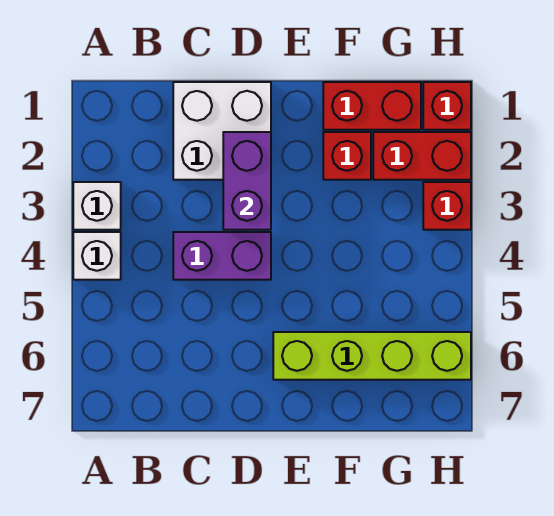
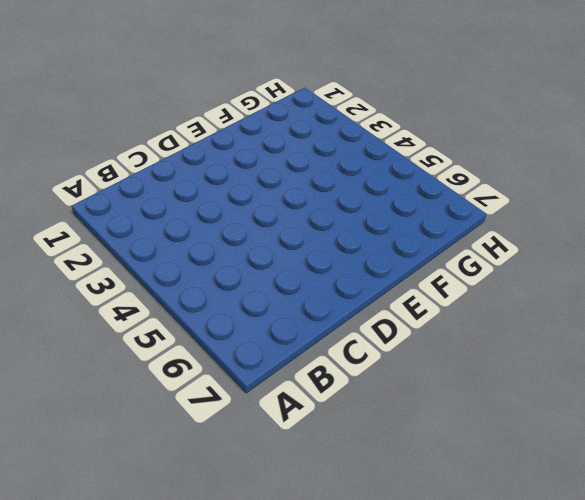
none -> white brick A3 level 1
none -> white brick A4 level 1

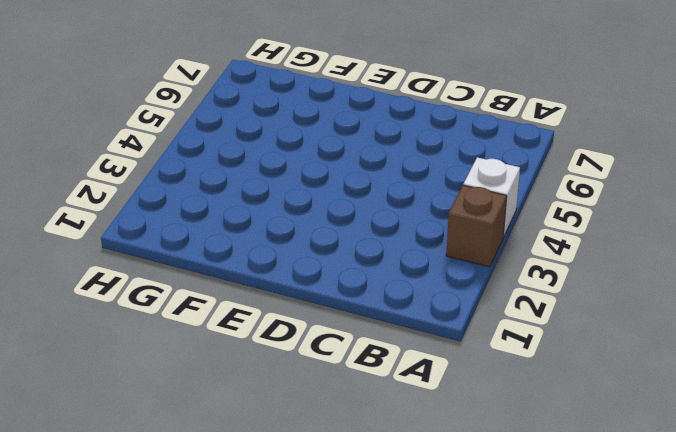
brown brick A3 level 1 -> white brick A3 level 1
none -> white brick C1:D2 level 1
none -> purple brick C4:D4 level 1

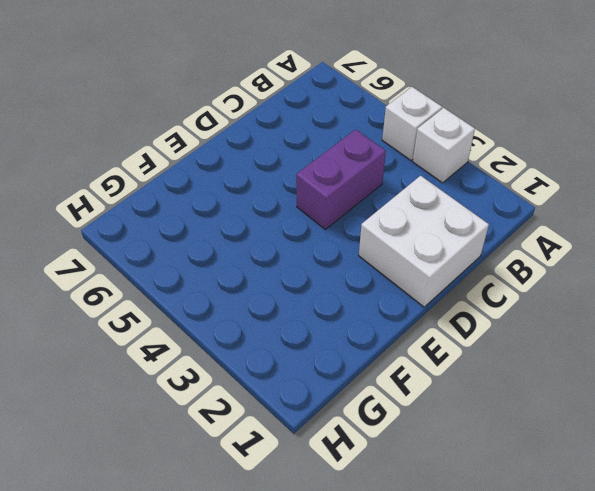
none -> lime brick E6:H6 level 1
none -> red brick F1:G1 level 1

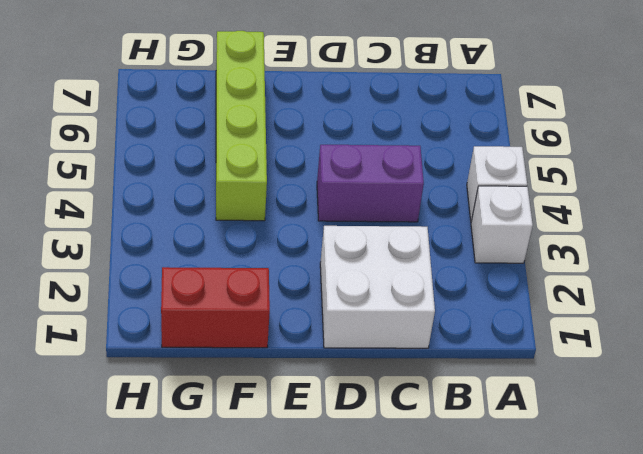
lime brick F4:F7 level 1 -> lime brick E6:H6 level 1
none -> red brick F2 level 1
none -> red brick G2:H2 level 1

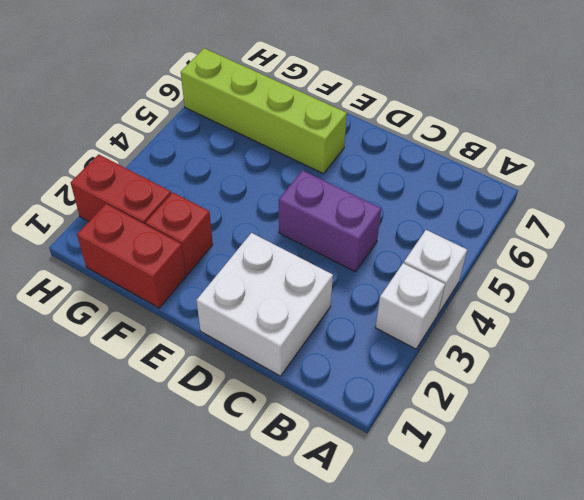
none -> red brick H1 level 1
none -> red brick H3 level 1

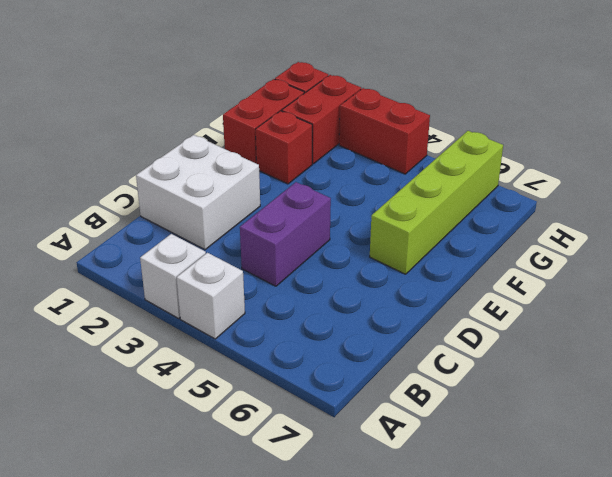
red brick H3:H4 level 1 -> red brick H3 level 1
none -> purple brick D2:D3 level 2

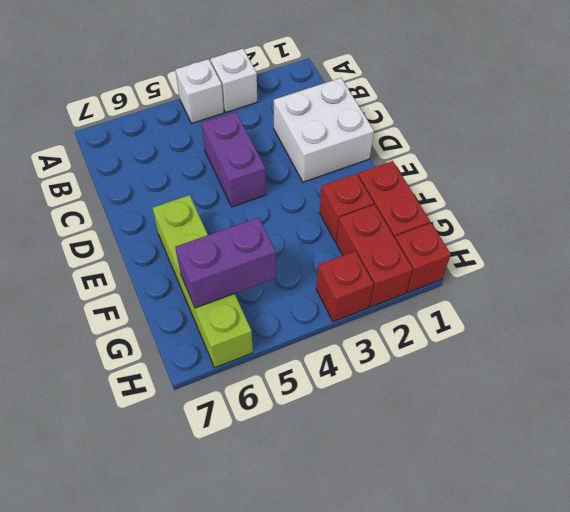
purple brick G5:G6 level 2 -> purple brick D2:D3 level 2

